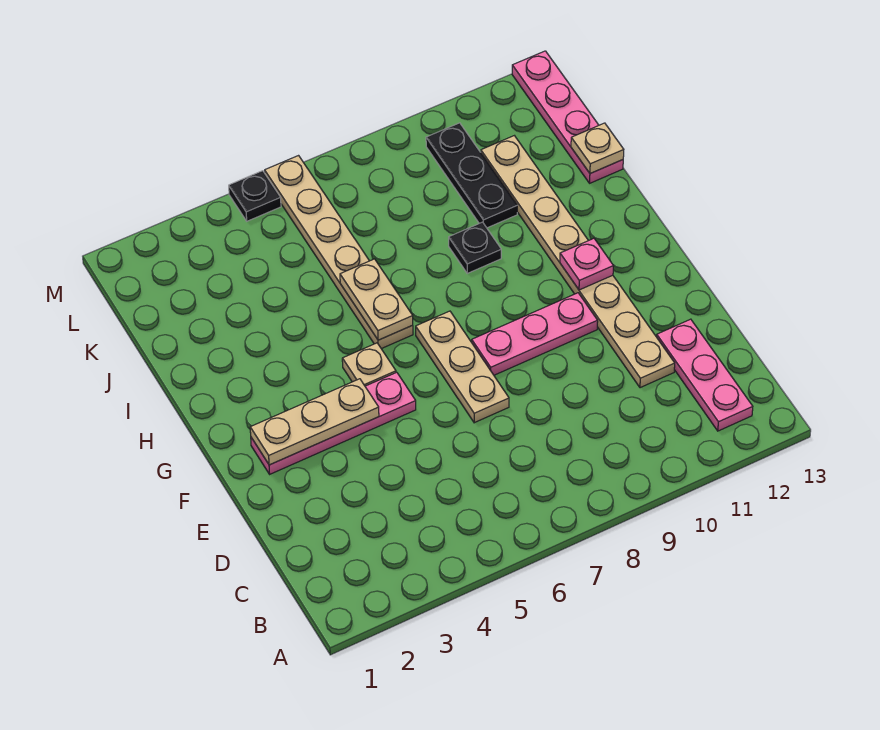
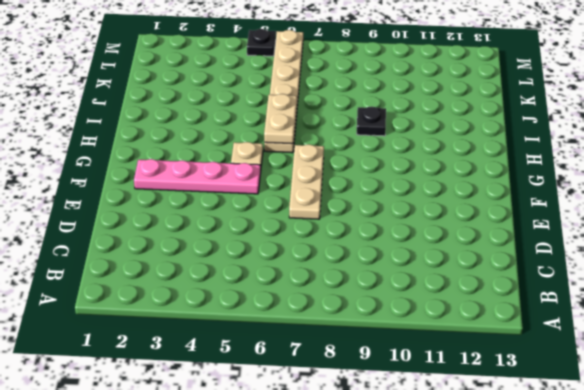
none -> pink plate B12:D12 level 1
none -> tan plate D11:K11 level 1
none -> pink plate F8:F10 level 1

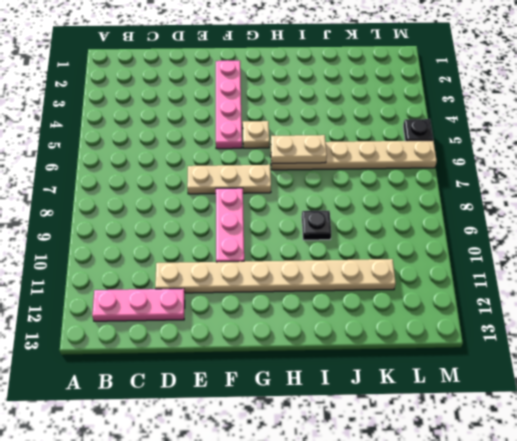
none -> black plate J10:L10 level 1
none -> pink plate J13:M13 level 1
none -> tan plate F2:F4 level 2

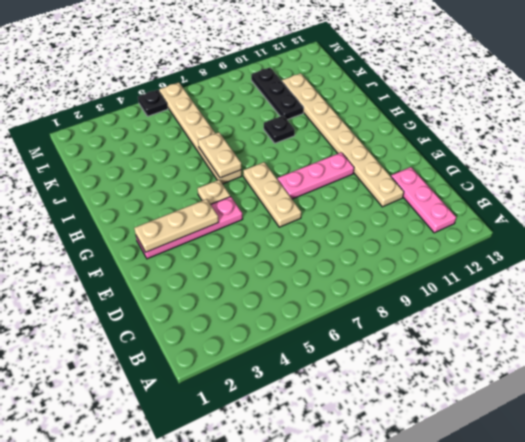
none -> pink plate J13:M13 level 1
none -> pink plate G11 level 2
none -> tan plate J13 level 2

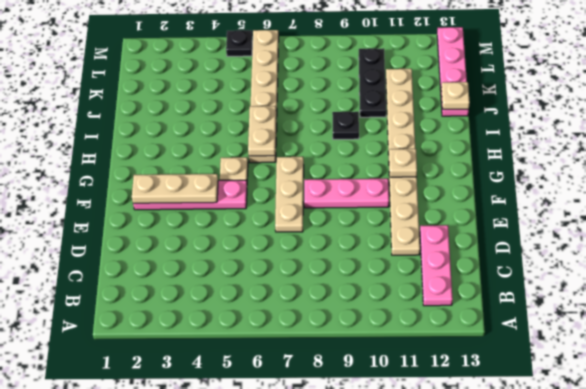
tan plate G11 level 2 -> pink plate G11 level 2

